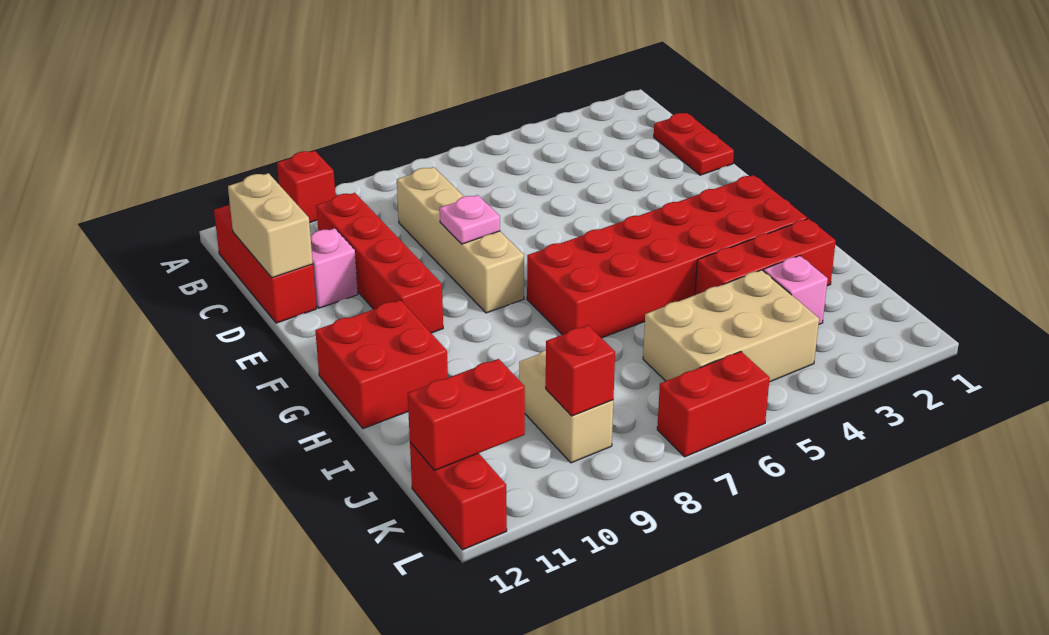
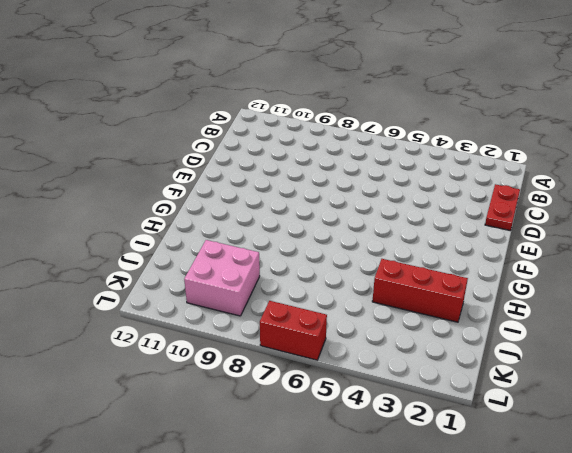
pink brick J9:K10 level 1 -> tan brick J9:K9 level 1
none -> red brick A10 level 1
none -> red brick B12:D12 level 1
none -> tan brick C8:F8 level 1

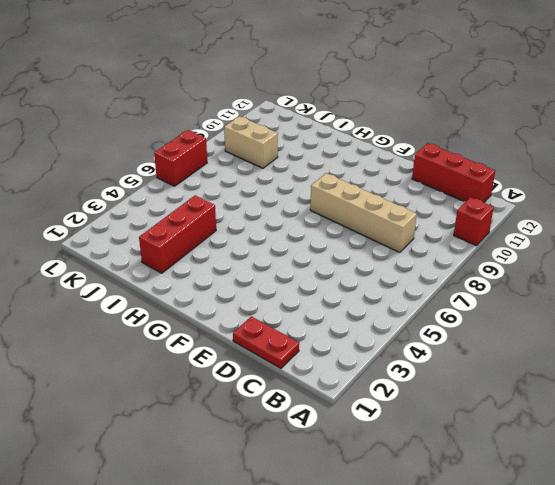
none -> red brick C10:F10 level 1
none -> pink brick D11 level 1
none -> red brick G2:H7 level 1

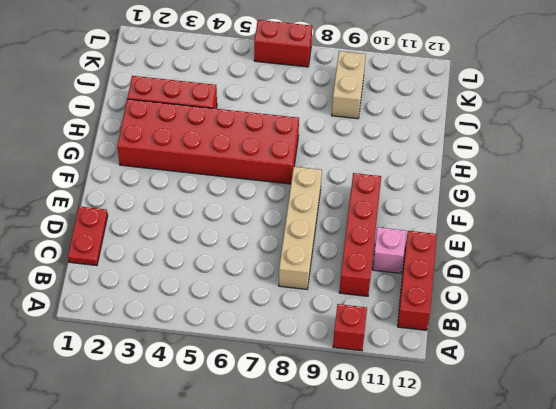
none -> red brick G11:H12 level 1
none -> pink brick J3 level 1
none -> tan brick J4:K6 level 1

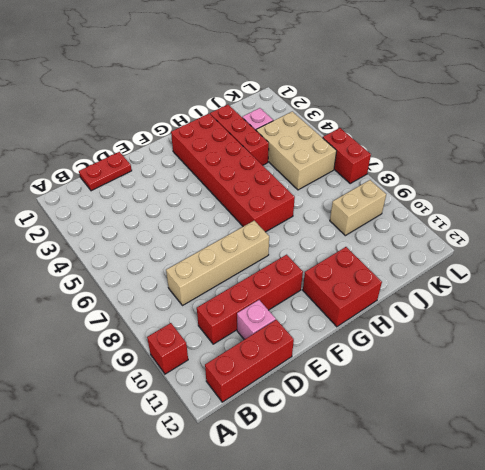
none -> red brick K12:L12 level 1
none -> tan brick C12:D12 level 2
none -> pink plate E8 level 2

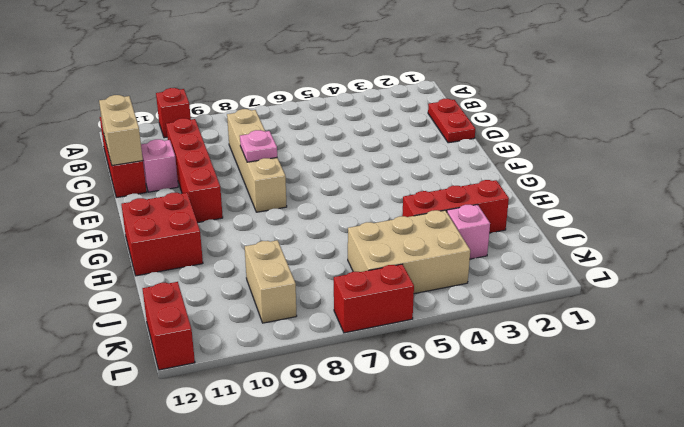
none -> red brick G2:H7 level 1
none -> red brick K9 level 2
none -> red brick K11:K12 level 2

